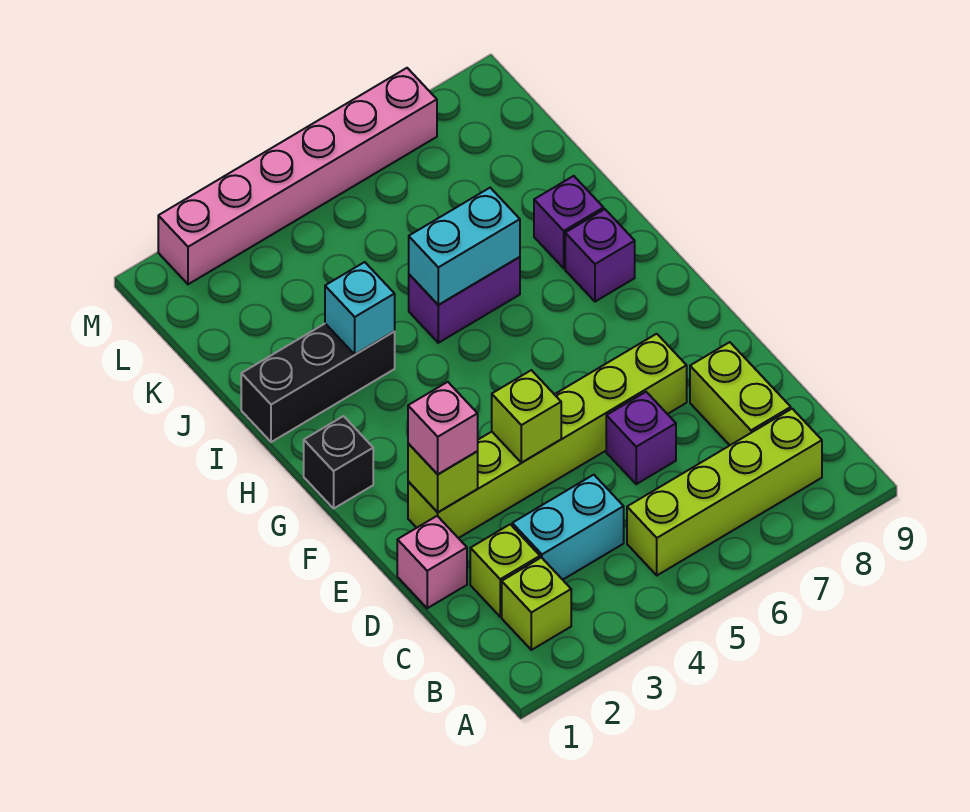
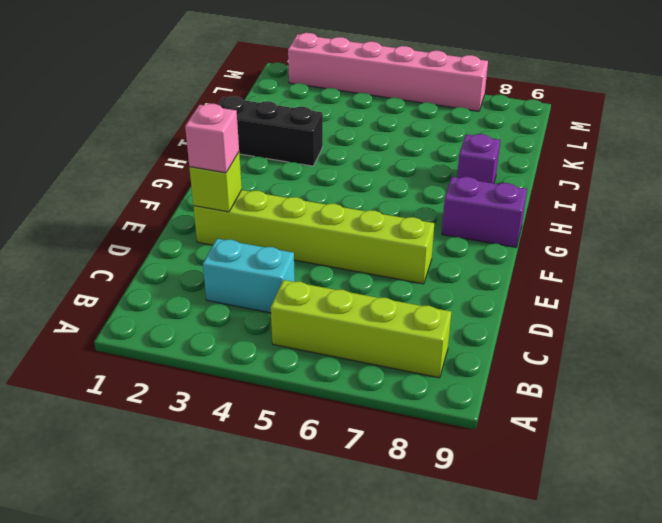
purple brick G8:G9 level 1 -> purple brick I5:I6 level 1
none -> lime brick B2 level 1
none -> lime brick C2 level 1
none -> lime brick C8:D8 level 1

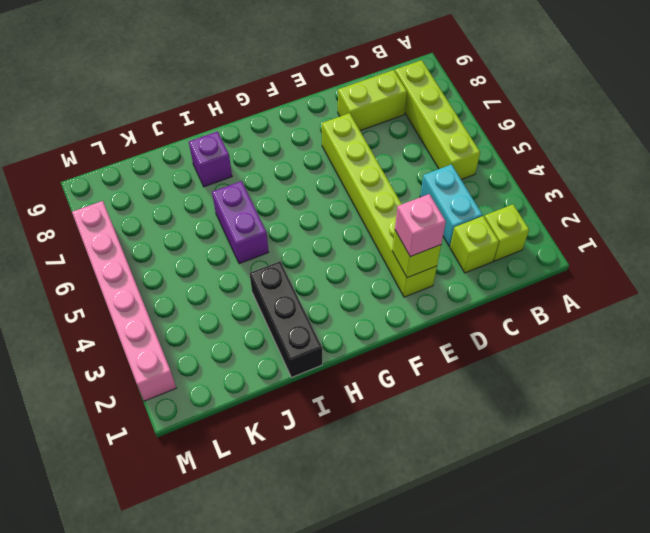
none -> pink brick D1 level 1
none -> purple brick D6 level 1
none -> black brick G1 level 1

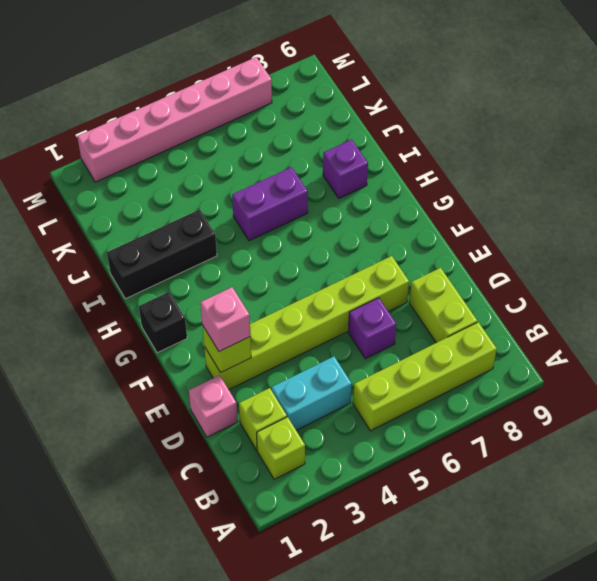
none -> purple brick H8 level 1
none -> lime brick E4 level 2
none -> cyan brick I3 level 2

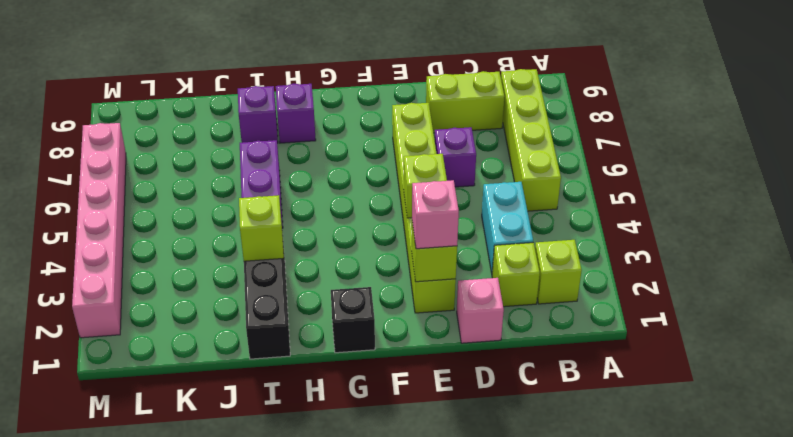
lime brick I3 level 2 -> cyan brick I3 level 2
none -> cyan brick I5:I6 level 2

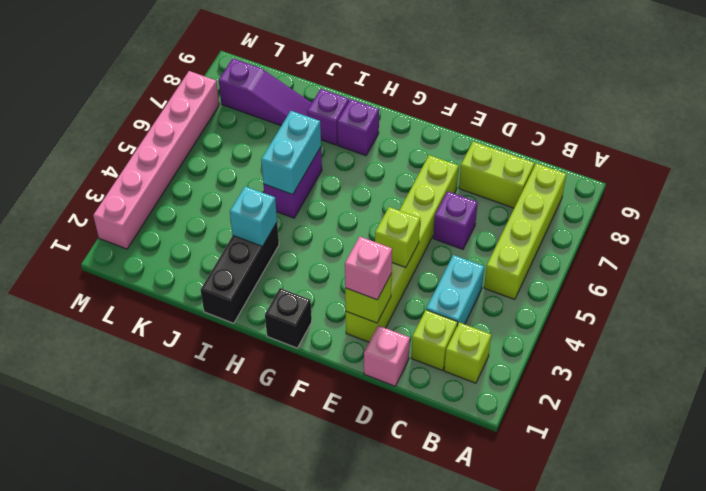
purple slope J8:L8 level 1 top L -> none

